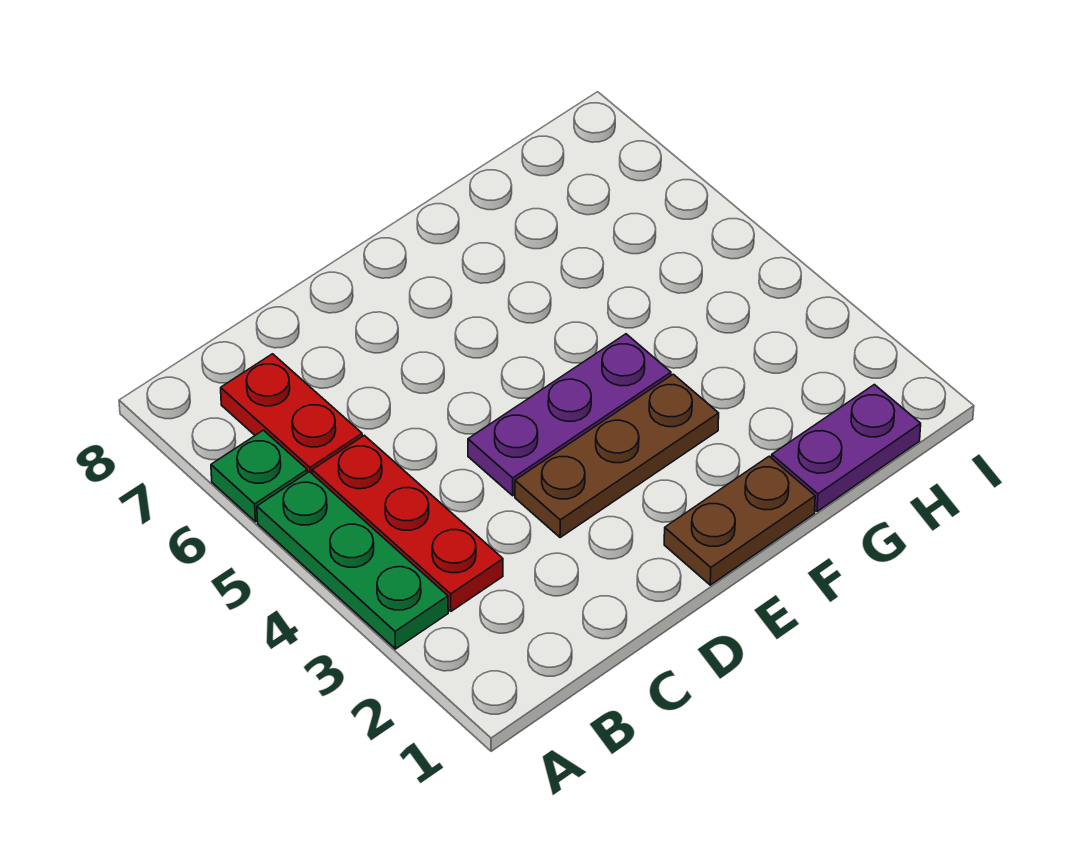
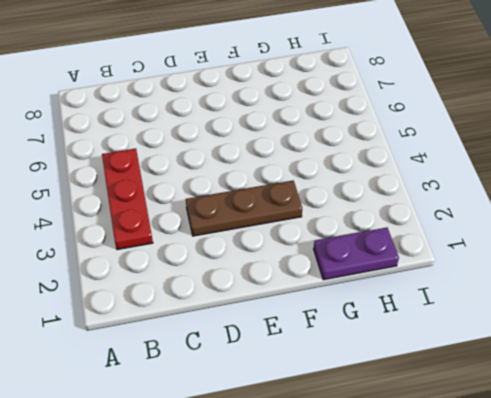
none -> green plate A3:A5 level 1
none -> green plate A6 level 1

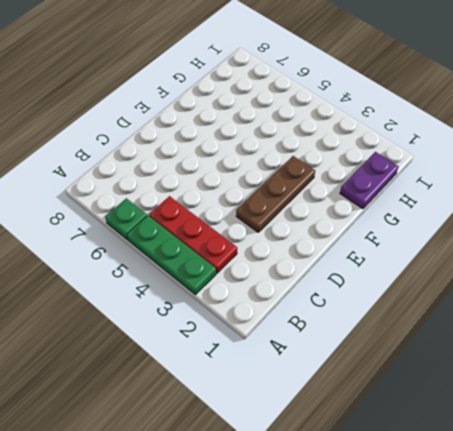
none -> red plate B6:B7 level 1
none -> purple plate D4:F4 level 1

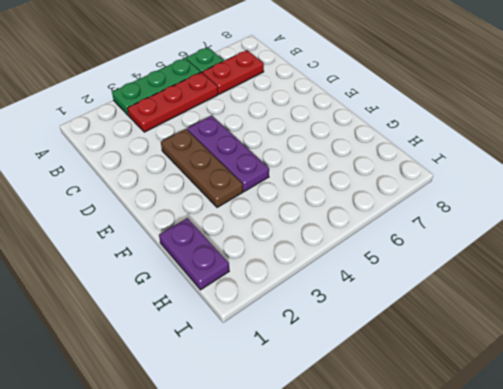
none -> brown plate E1:F1 level 1

